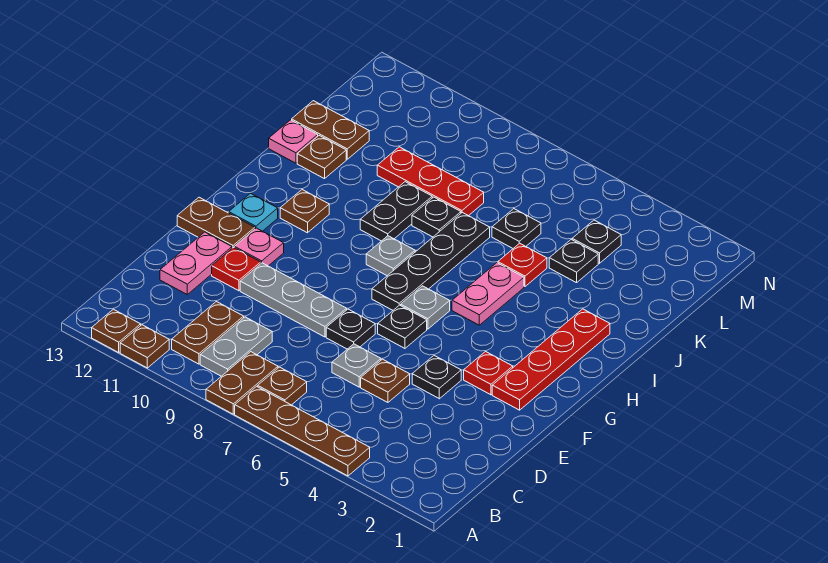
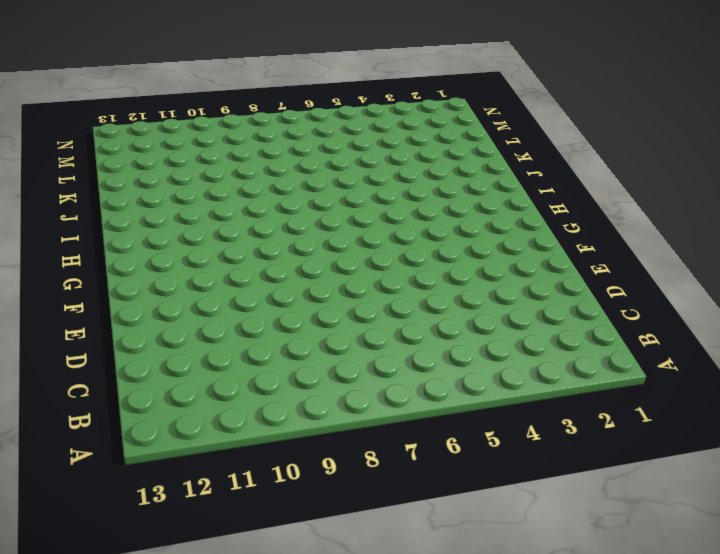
none -> brown plate A4:A7 level 1
none -> brown plate A8:B8 level 1
none -> brown plate A11 level 1
none -> brown plate A12 level 1

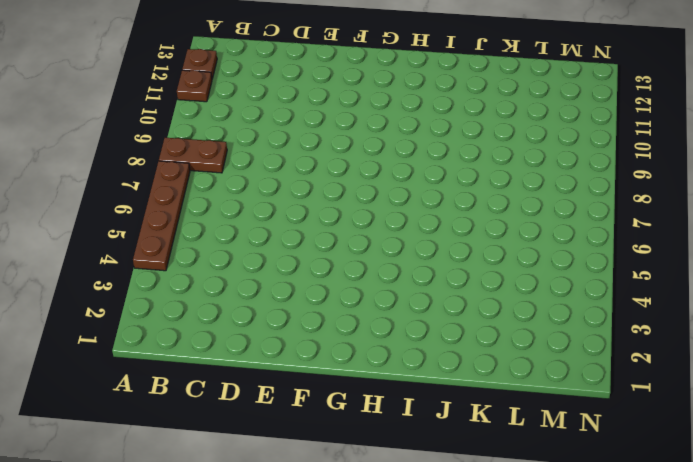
none -> brown plate B7 level 1
none -> grey plate B9:C9 level 1
none -> brown plate B10:C10 level 1
none -> brown plate D5 level 1

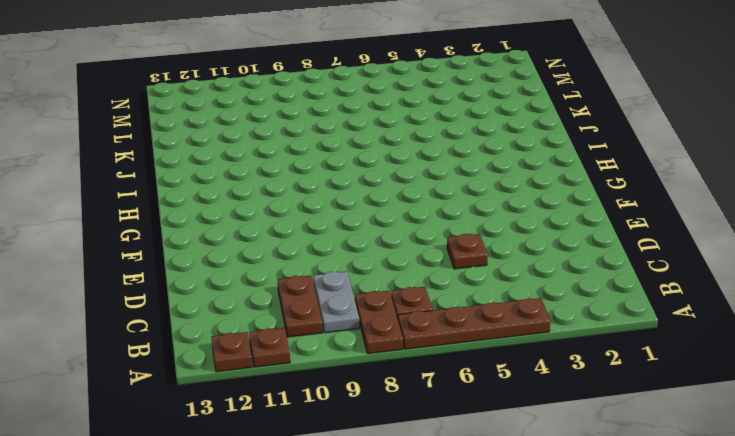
none -> grey plate D6 level 1
none -> pink plate D12:E12 level 1
none -> black plate E4 level 1
none -> black plate E7 level 1

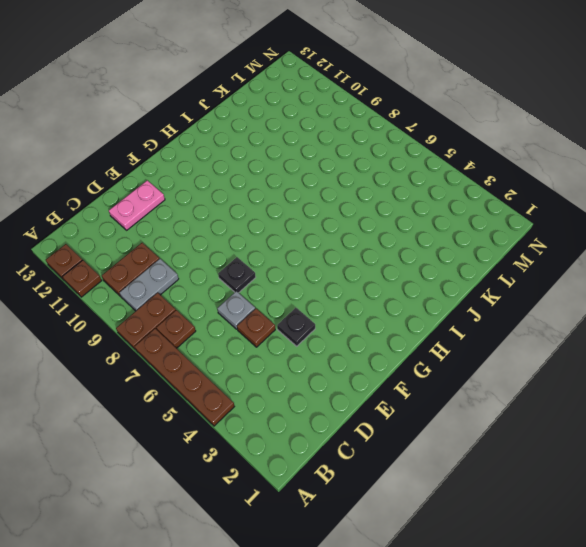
none -> grey plate E8:E10 level 1
none -> red plate E11 level 1
none -> red plate F2:I2 level 1
none -> red plate F3 level 1

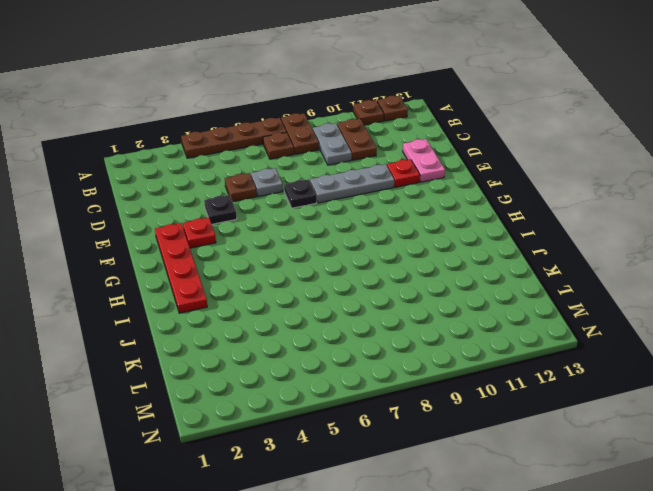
none -> black plate F6 level 1
none -> pink plate F11 level 1
none -> brown plate F12:F13 level 1
none -> grey plate G6 level 1

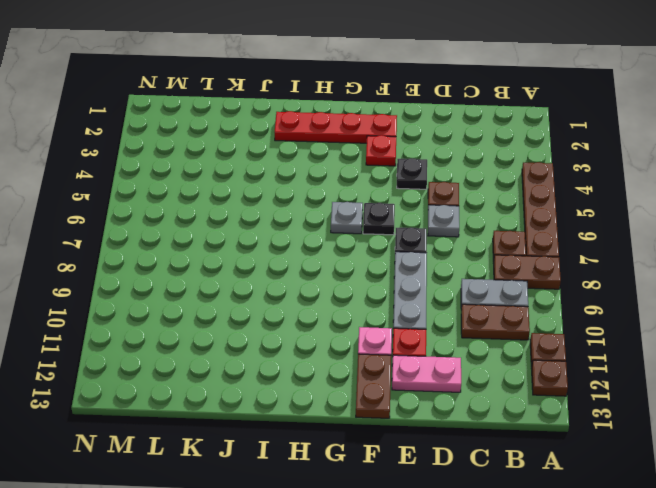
none -> black plate G7:J7 level 1
none -> cyan plate G12 level 1
none -> pink plate H5:I5 level 1
none -> grey plate H8 level 1

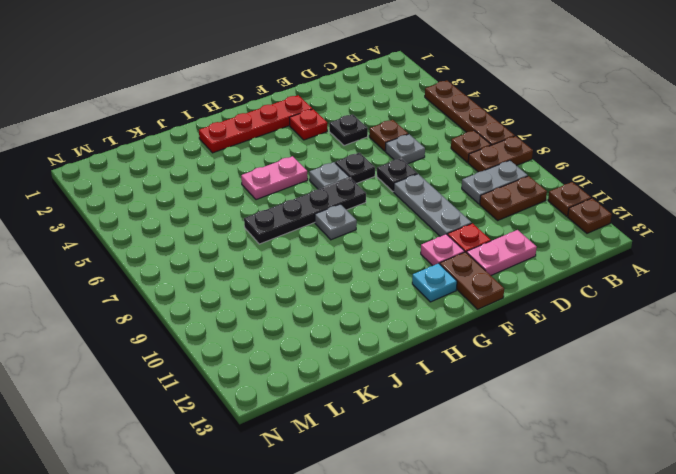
none -> brown plate H11 level 1
none -> black plate I9:J9 level 1
none -> red plate J5 level 1
none -> black plate J8 level 1

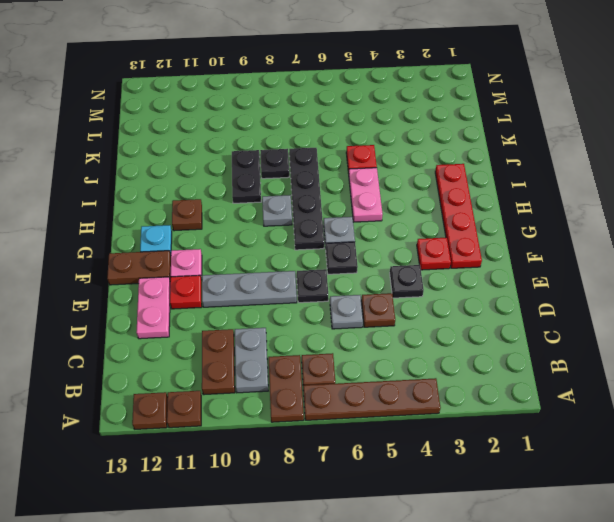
none -> brown plate J12 level 1
none -> pink plate J13 level 1
none -> black plate K4 level 1
none -> black plate K6 level 1

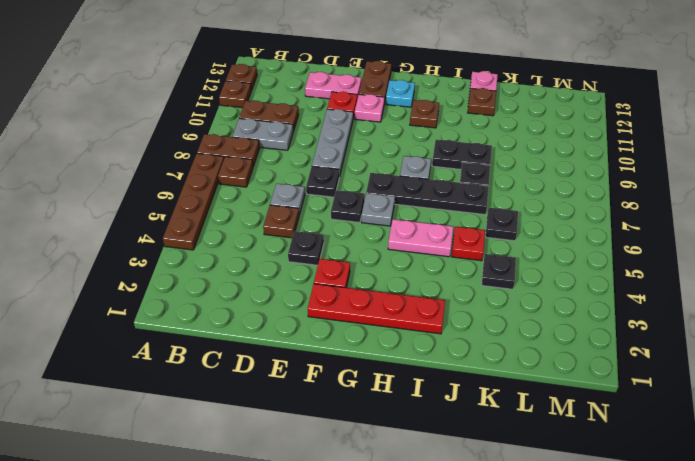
none -> red plate K8:K10 level 1
none -> brown plate K12:K13 level 1
none -> black plate L4 level 1

